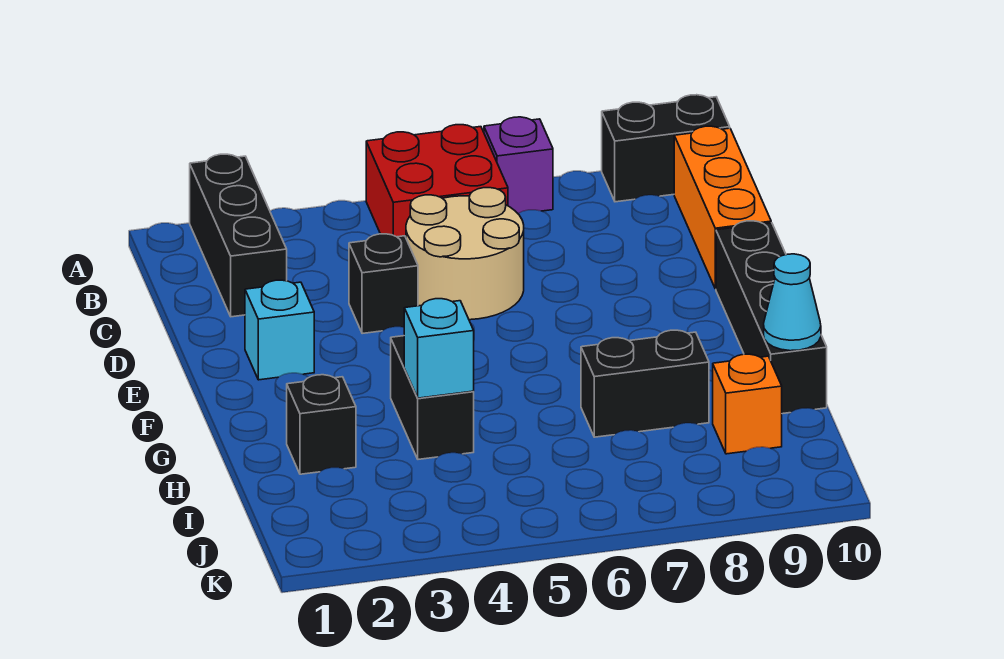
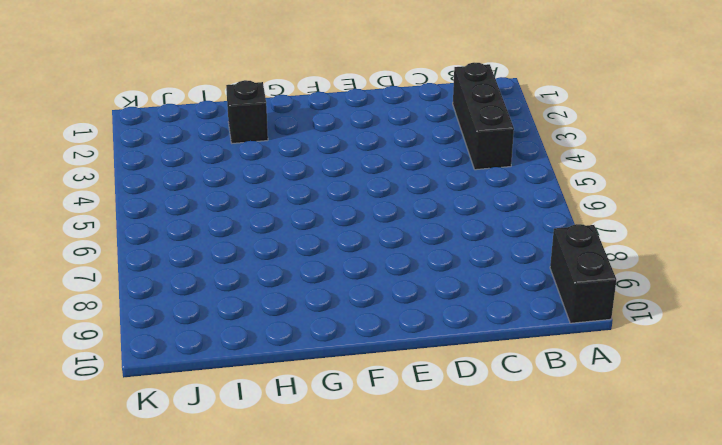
black brick B2:B4 level 1 -> black brick A2:C2 level 1
none -> red brick A5:B6 level 1
none -> purple brick A7 level 1
none -> orange brick B10:D10 level 1

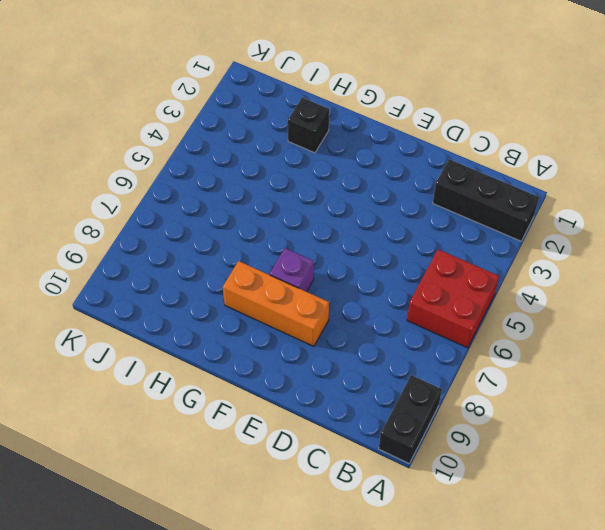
orange brick E8:G8 level 1 -> orange brick B10:D10 level 1
purple brick F7 level 1 -> purple brick A7 level 1
none -> tan round brick C5:D6 level 1
none -> black brick D4 level 1
none -> cyan brick E2 level 1

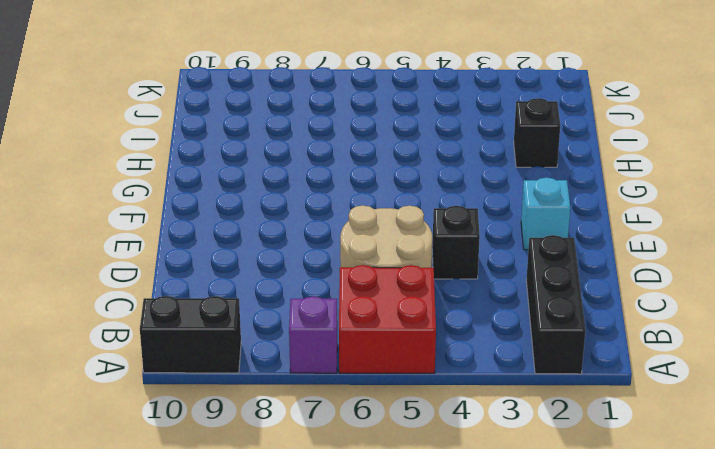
none -> orange brick B10:D10 level 1
none -> black brick E10:H10 level 1
none -> black brick G4:H4 level 1

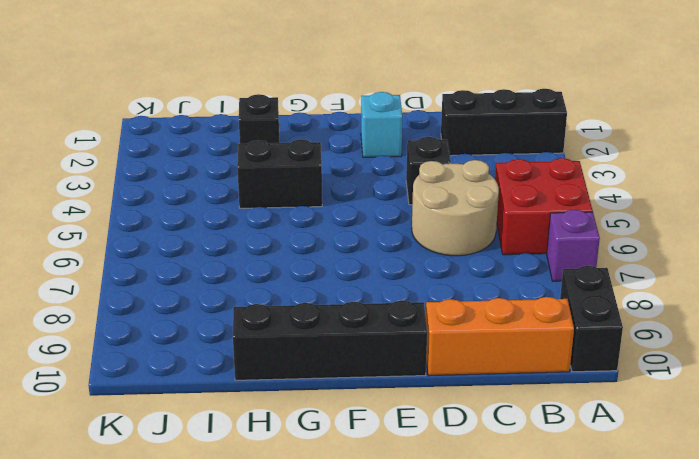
none -> black brick H7:H8 level 1
none -> orange brick I9 level 1
none -> cyan brick H4 level 2

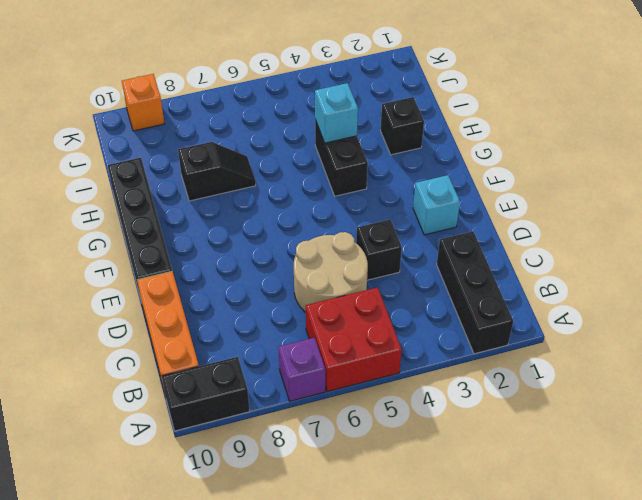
black slope H7:H8 level 1 top 8 -> black brick H7:H8 level 1
orange brick K9 level 1 -> orange brick I9 level 1
none -> cyan cone H10 level 2

